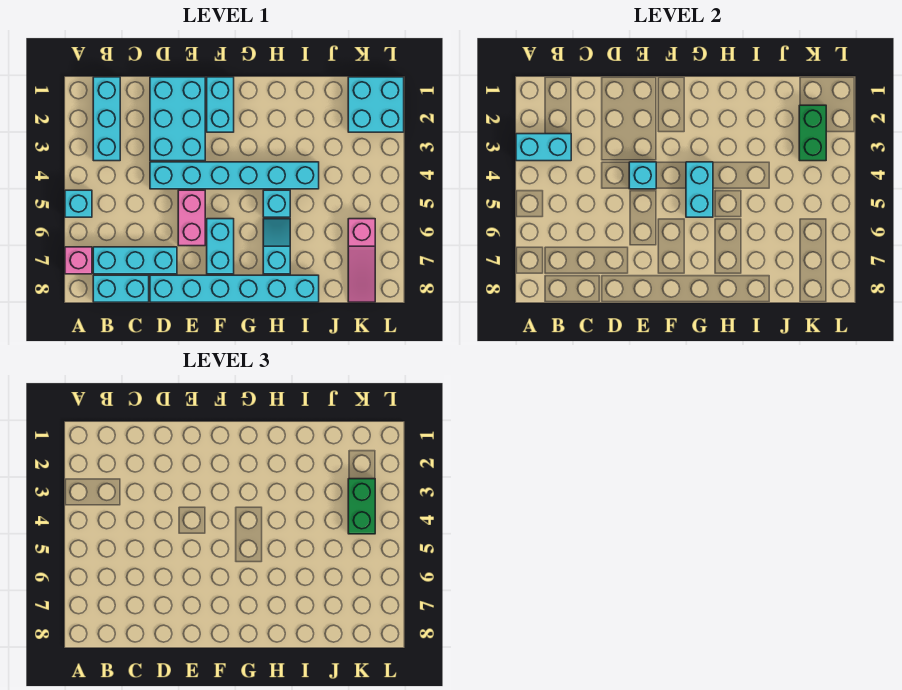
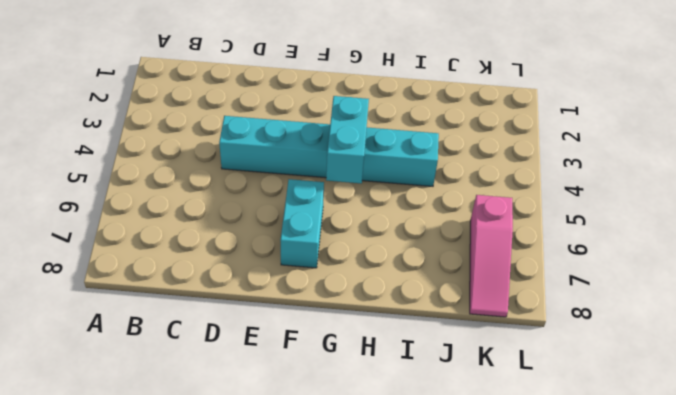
none -> cyan brick A5 level 1
none -> pink brick A7 level 1
none -> cyan brick B1:B3 level 1

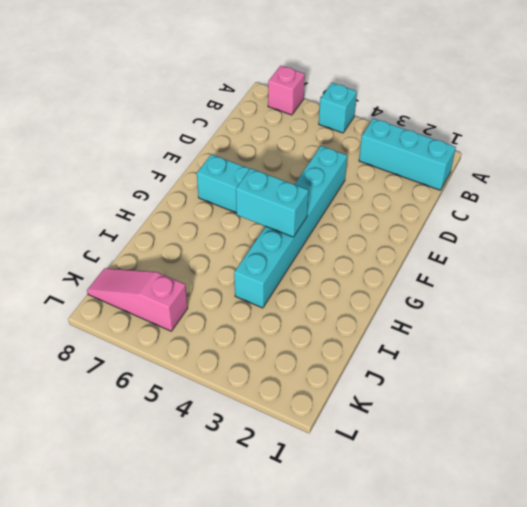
none -> cyan brick B7:D7 level 1
none -> cyan brick B8:C8 level 1
none -> cyan brick D1:E3 level 1

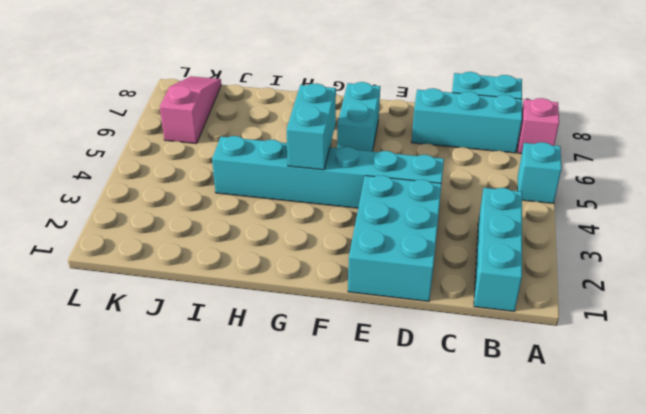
none -> cyan brick D8:I8 level 1
none -> pink brick E5:E6 level 1
none -> cyan brick F1:F2 level 1

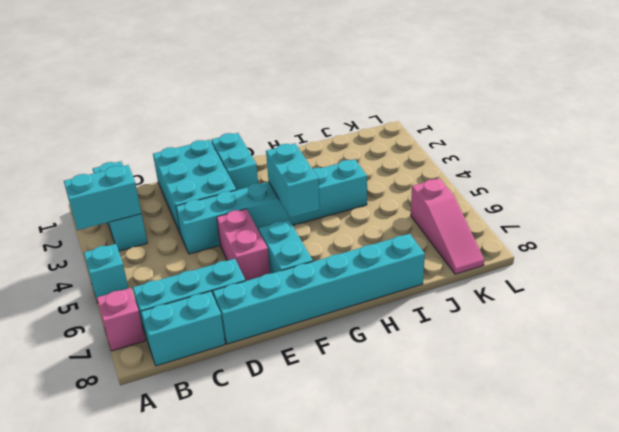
none -> cyan brick H5 level 1
none -> cyan slope H6:H7 level 1 top 7
none -> cyan brick K1:L2 level 1

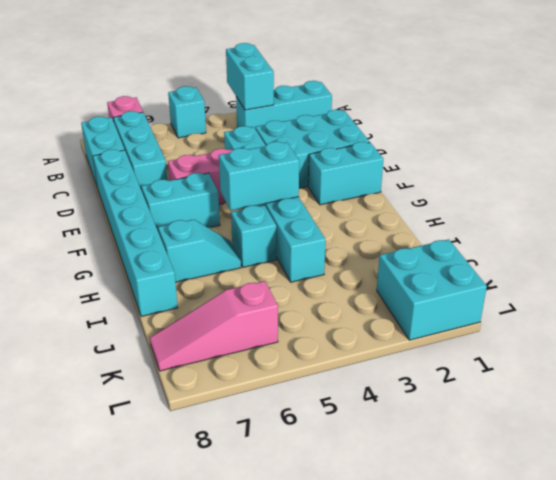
none -> cyan brick E4 level 2
none -> green brick K2:K3 level 2
none -> green brick K3:K4 level 3

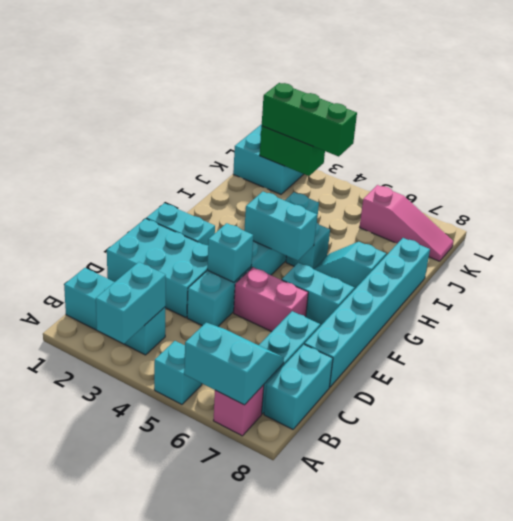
cyan slope A6:B7 level 2 top A -> none
green brick K2:K4 level 3 -> green brick K3:K4 level 3

